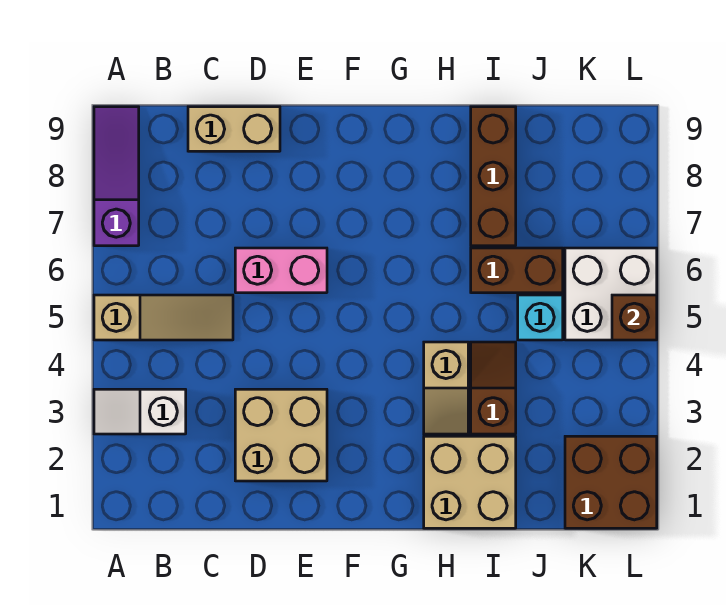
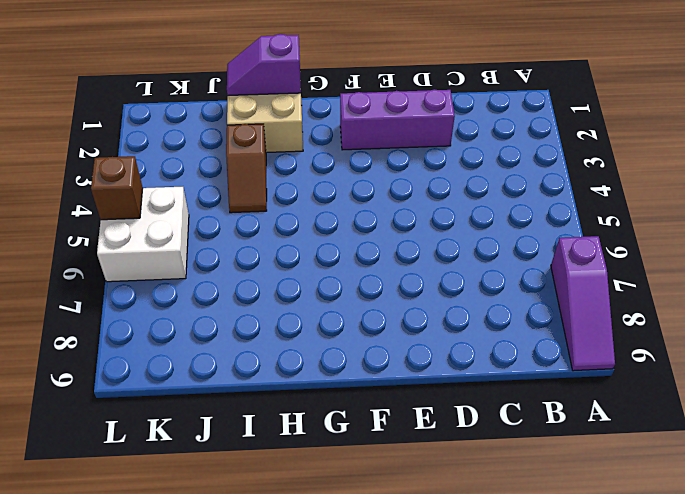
purple brick D2:F2 level 1 -> tan brick D2:E3 level 1
purple slope H1:I1 level 2 top H -> none
none -> white slope A3:B3 level 1 top B
none -> tan slope A5:C5 level 1 top A
none -> tan brick C9:D9 level 1

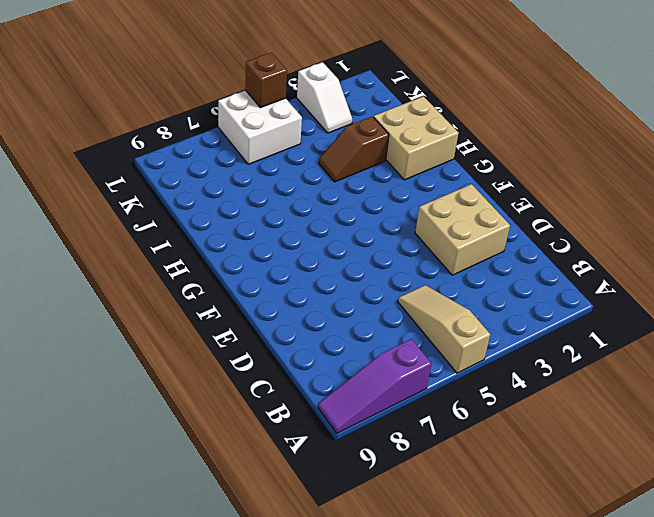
white slope K3:L3 level 1 top L -> white slope A3:B3 level 1 top B
none -> tan brick C9:D9 level 1
none -> pink brick D6:E6 level 1
none -> tan slope H3:H4 level 1 top 4

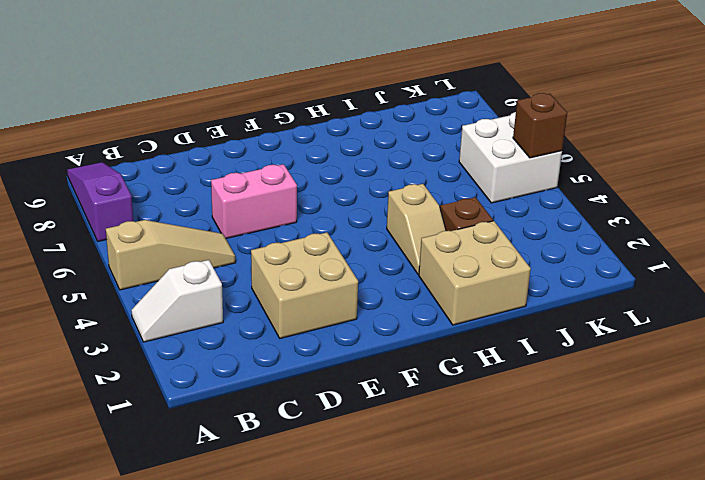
none -> tan brick C9:D9 level 1
none -> brown brick I6:J6 level 1
none -> brown brick I7:I9 level 1

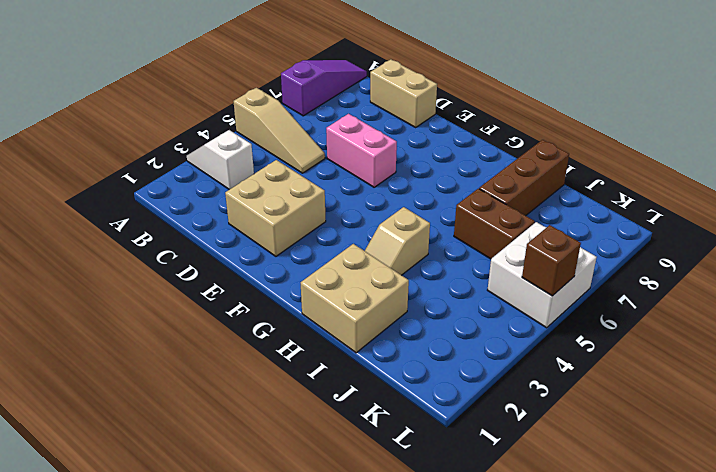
none -> brown slope I3:I4 level 1 top 3
none -> cyan brick J5 level 1
none -> brown brick K1:L2 level 1

